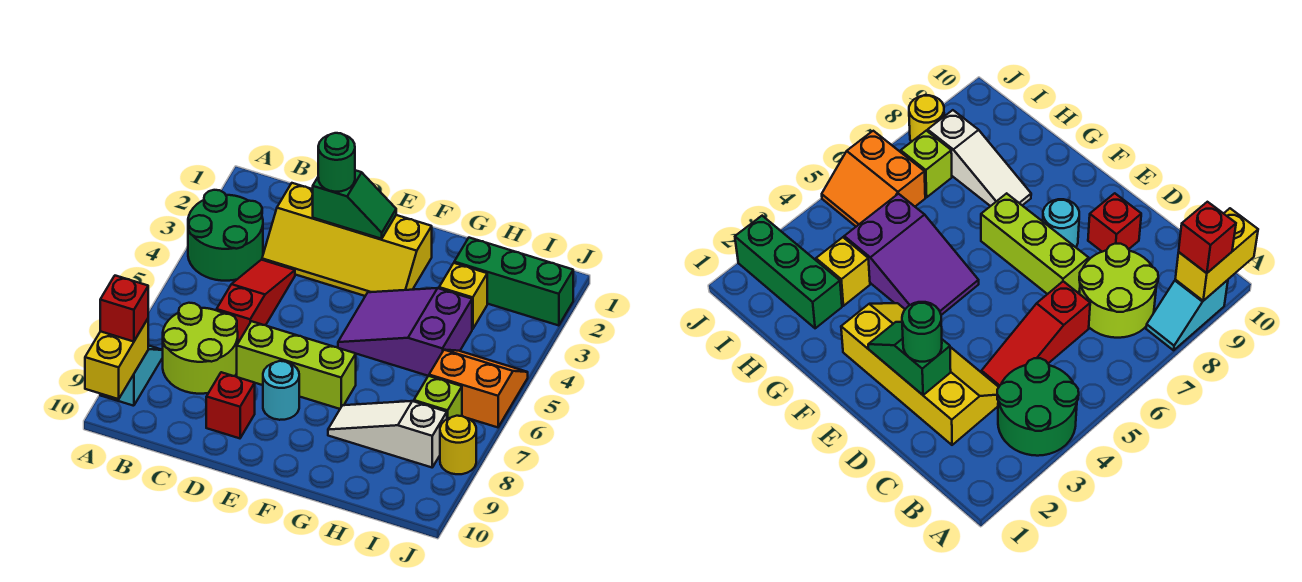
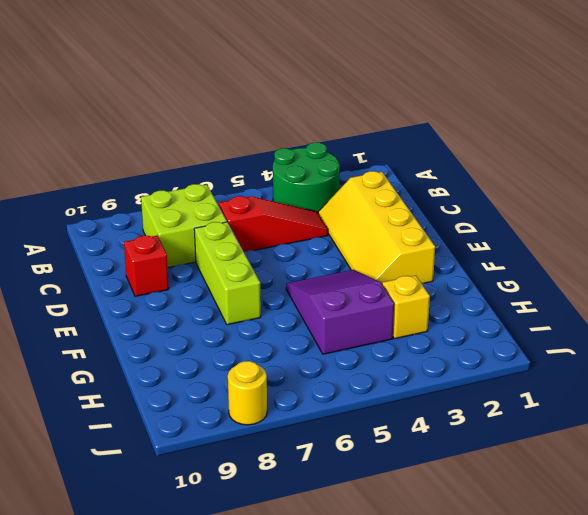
lime brick B7:C8 level 1 -> lime round brick B7:C8 level 1
none -> cyan slope A8:A9 level 1 top 9
none -> cyan round brick E8 level 1
none -> white slope G8:I8 level 1 top I

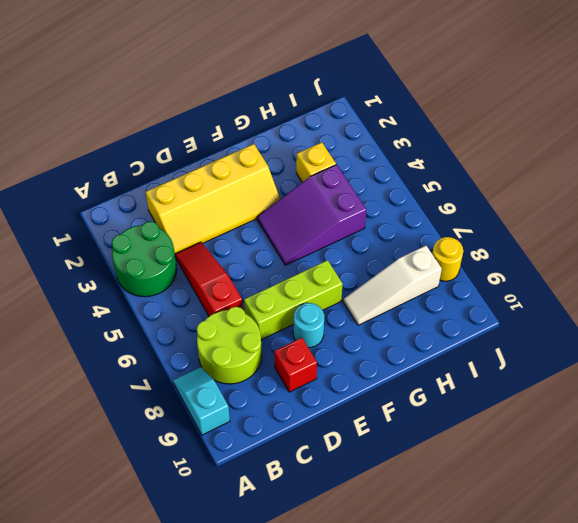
none -> green brick H2:J2 level 1
none -> orange slope I5:J6 level 1 top 6
none -> lime brick I7 level 1

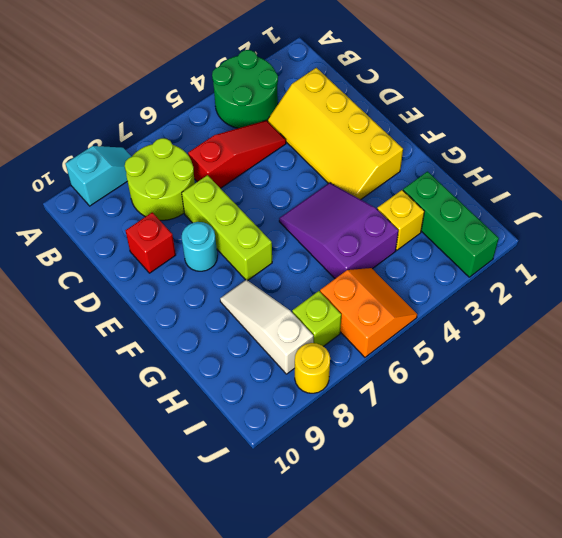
none -> yellow brick A9:A10 level 2
none -> green slope D2:E2 level 2 top D
none -> red brick A9 level 3

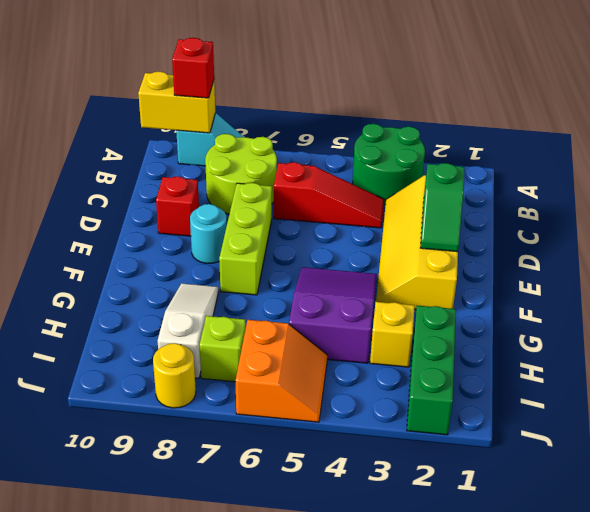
none -> green round brick D2 level 3

